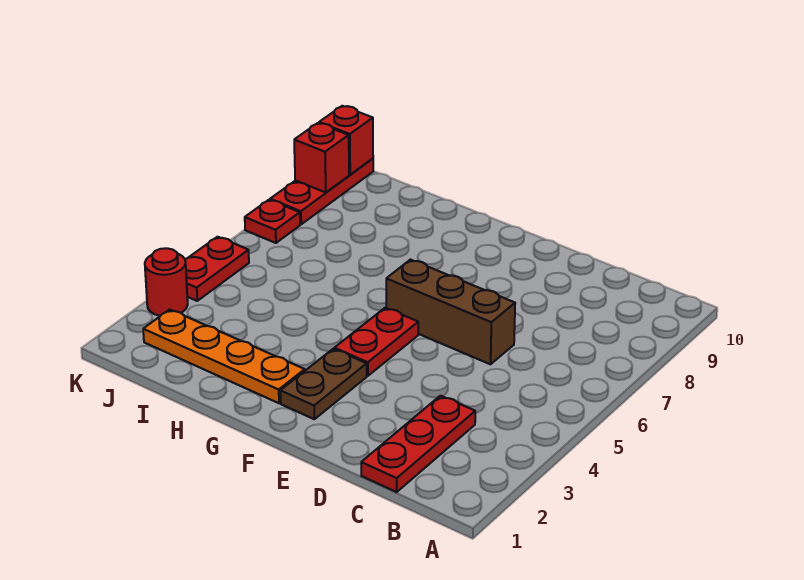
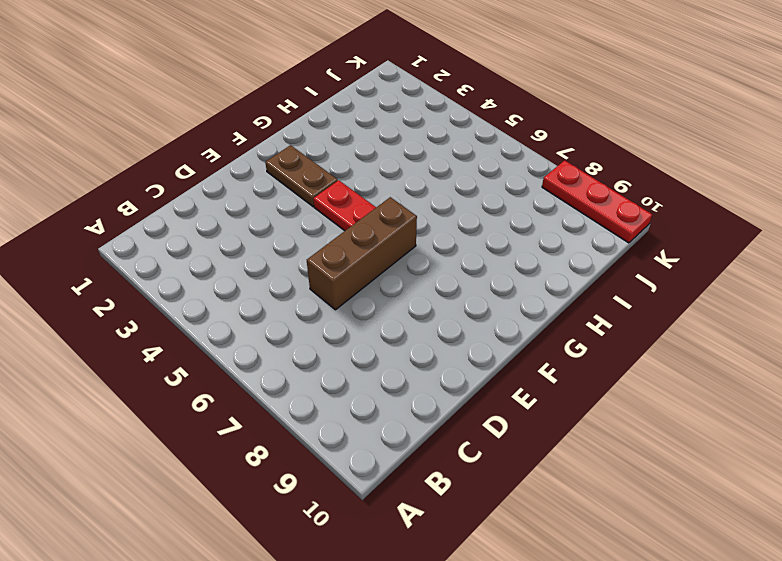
none -> red plate C1:C3 level 1
none -> orange plate G2:J2 level 1

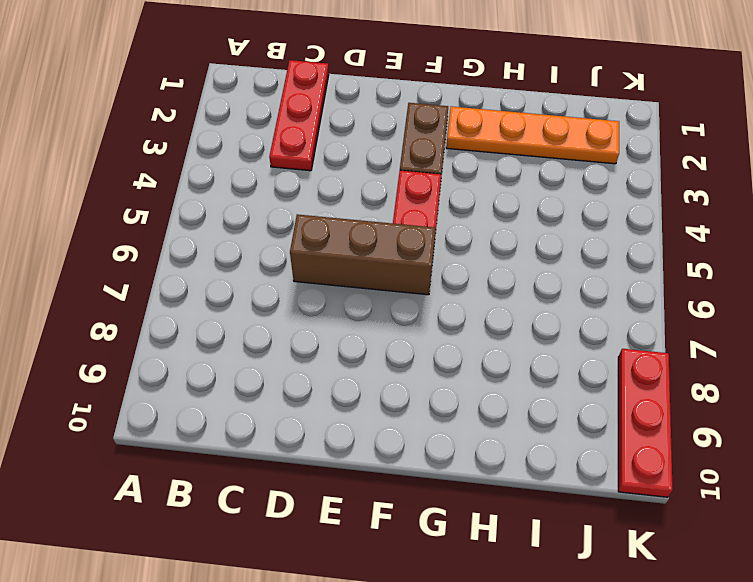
none -> red round brick K3 level 1
none -> red plate K4:K5 level 1

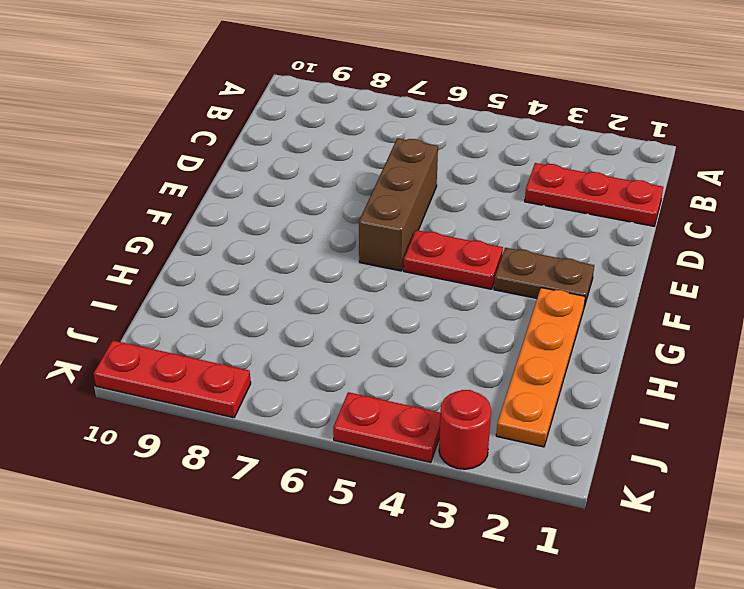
none -> red plate K7 level 1
none -> red brick K9 level 2

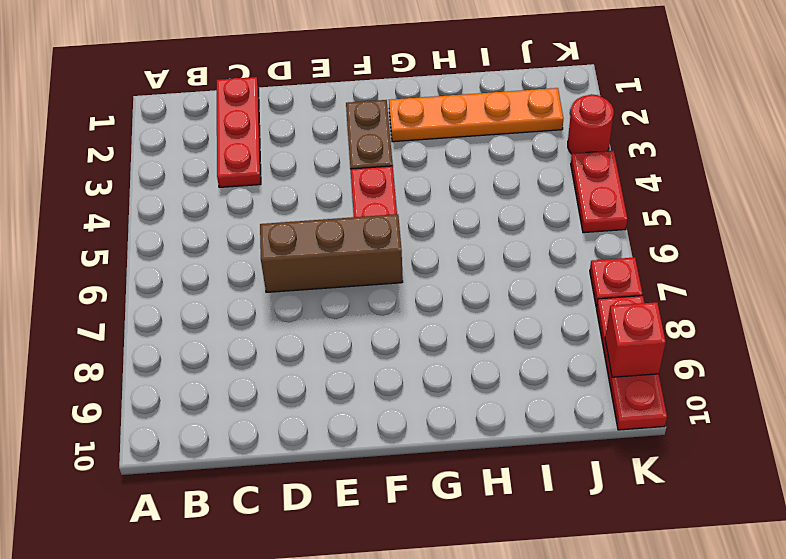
none -> red brick K10 level 2

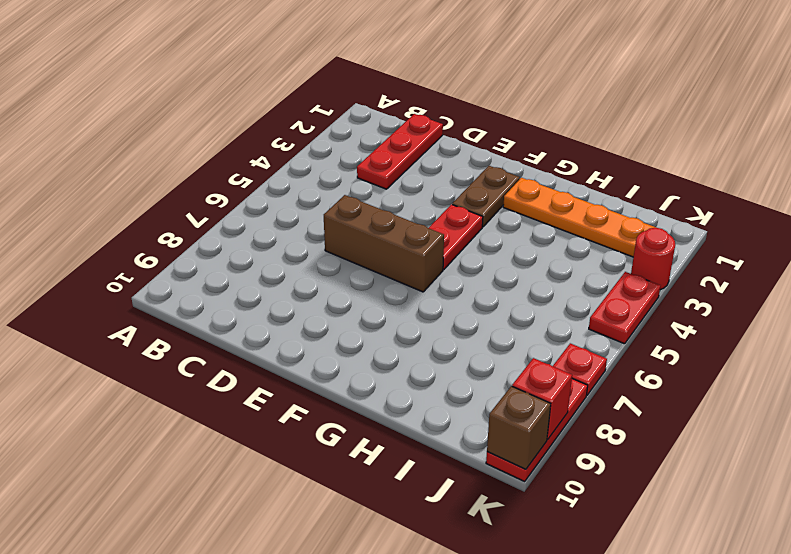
brown brick K10 level 2 -> red brick K10 level 2

